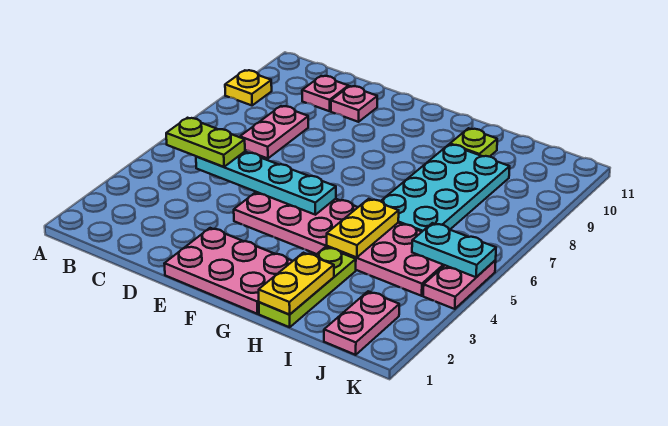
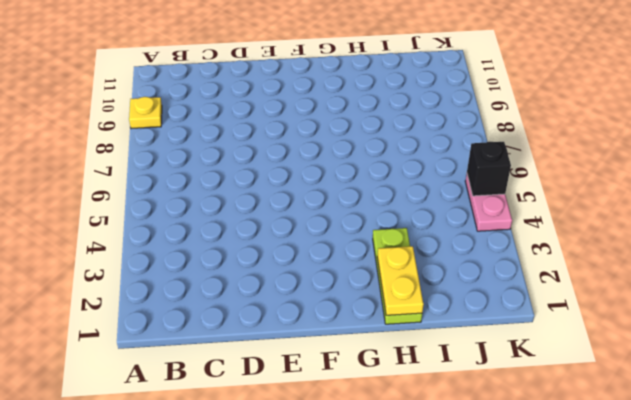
black brick K5 level 2 -> cyan plate J5:K5 level 2
none -> pink plate C7:C8 level 1
none -> pink plate C10 level 1
none -> pink plate D10 level 1

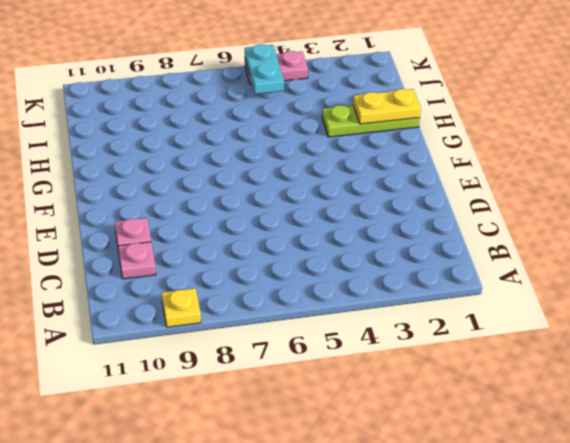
none -> pink plate C7:C8 level 1
none -> pink plate E1:G2 level 1
none -> pink plate E4:J5 level 1

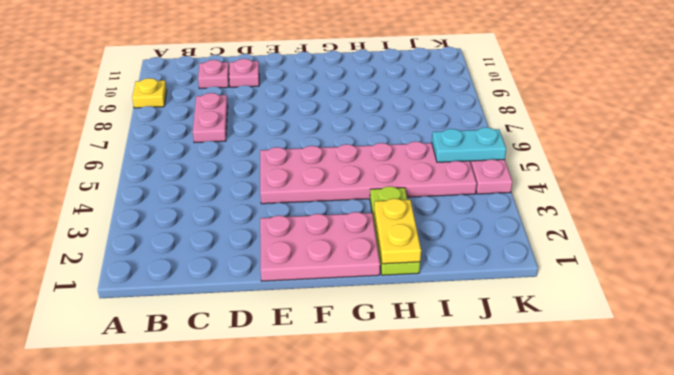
none -> cyan plate H6:I9 level 1
none -> lime plate H10 level 1
none -> pink plate J1:J2 level 1

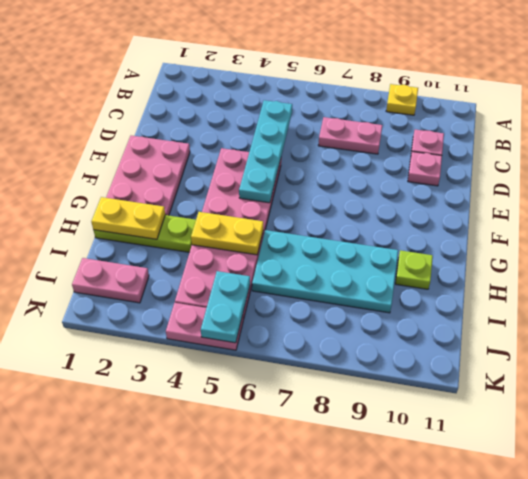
none -> lime plate B5:C5 level 3

